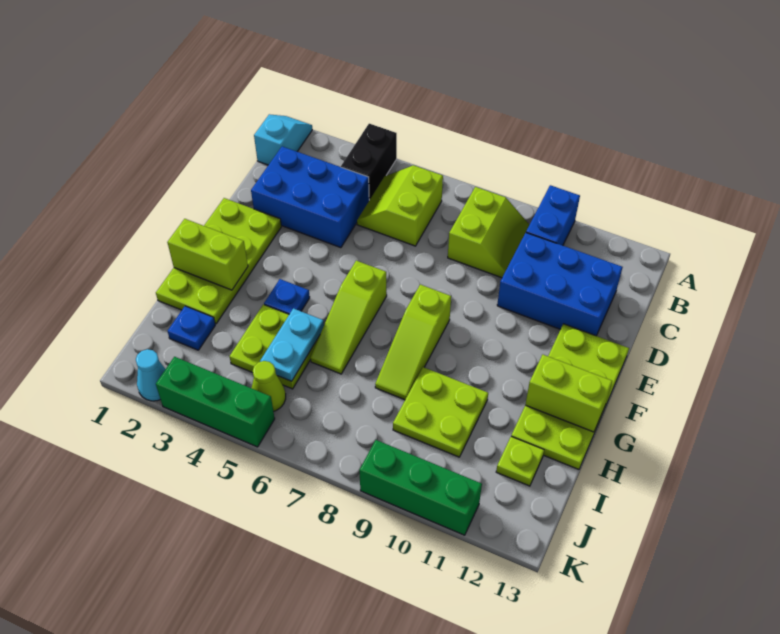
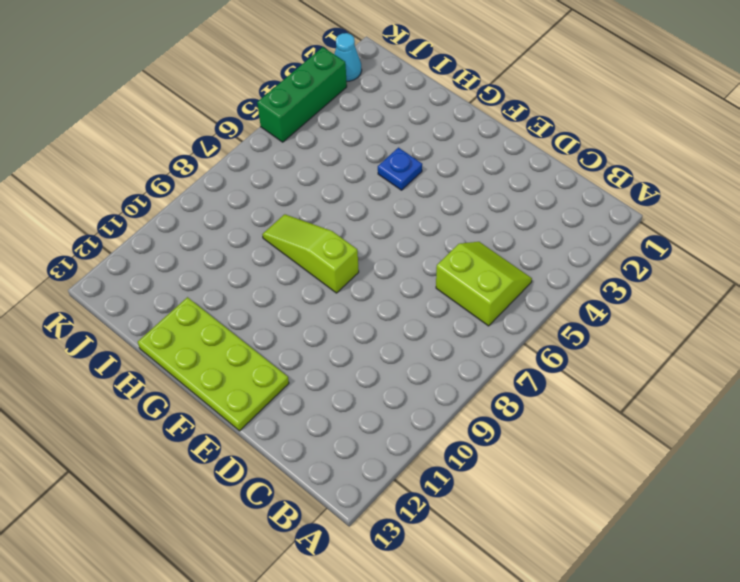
none -> cyan slope A1:B1 level 1 top B
none -> black brick A4:B4 level 1
none -> blue brick A10:B10 level 1

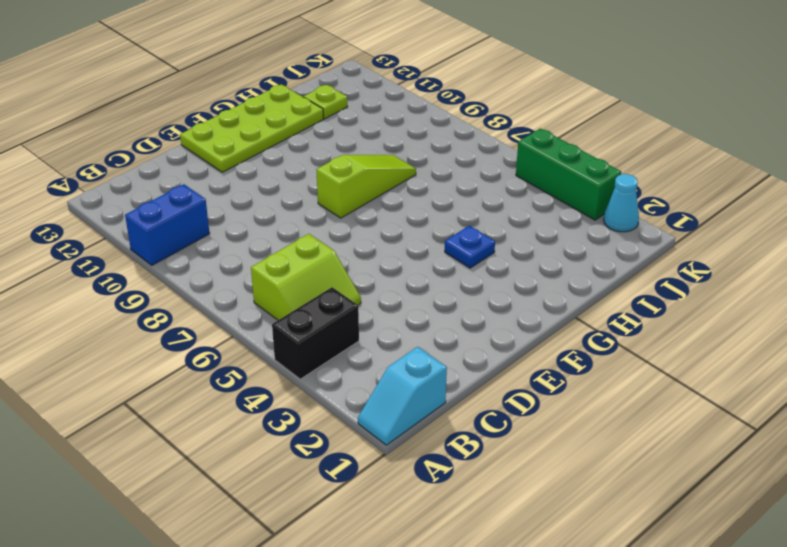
none -> lime slope B8:C9 level 1 top 8
none -> blue brick C2:D4 level 1
none -> blue brick C10:D12 level 1

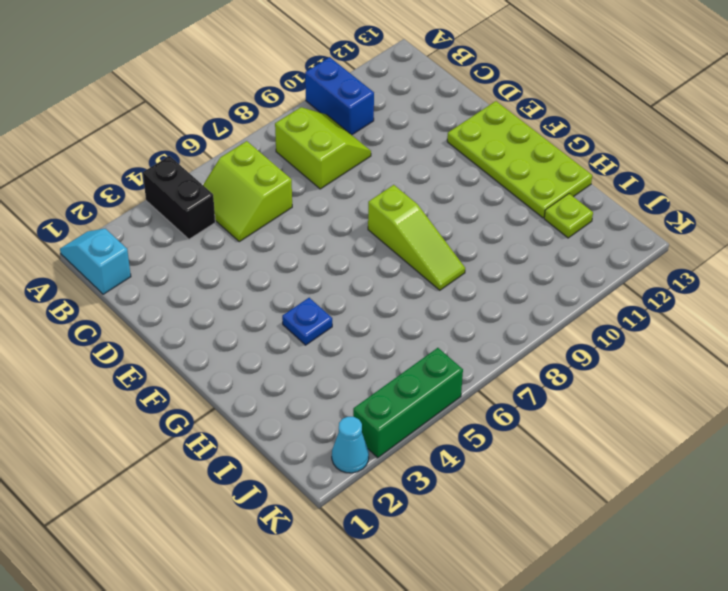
none -> blue brick C2:D4 level 1
none -> blue brick C10:D12 level 1
none -> lime plate E1:H2 level 1

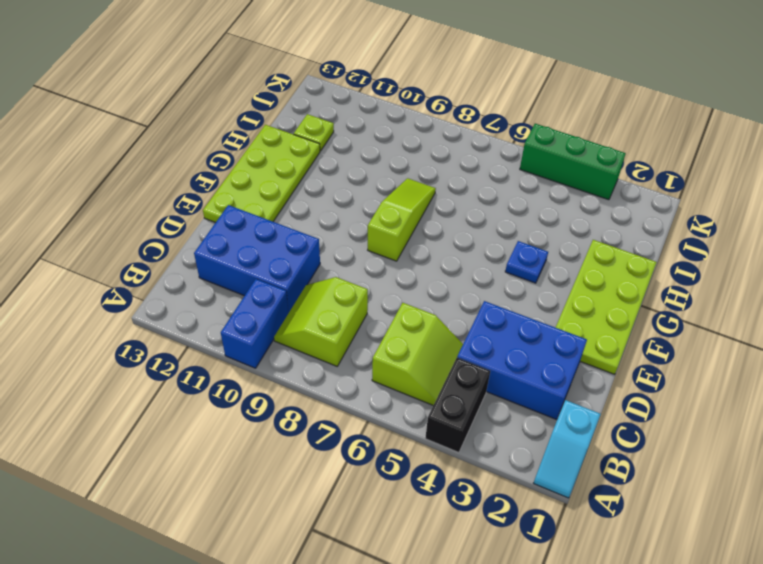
none -> lime slope F6:H6 level 1 top F
none -> lime plate H4:I5 level 1
none -> lime plate H9:I10 level 1

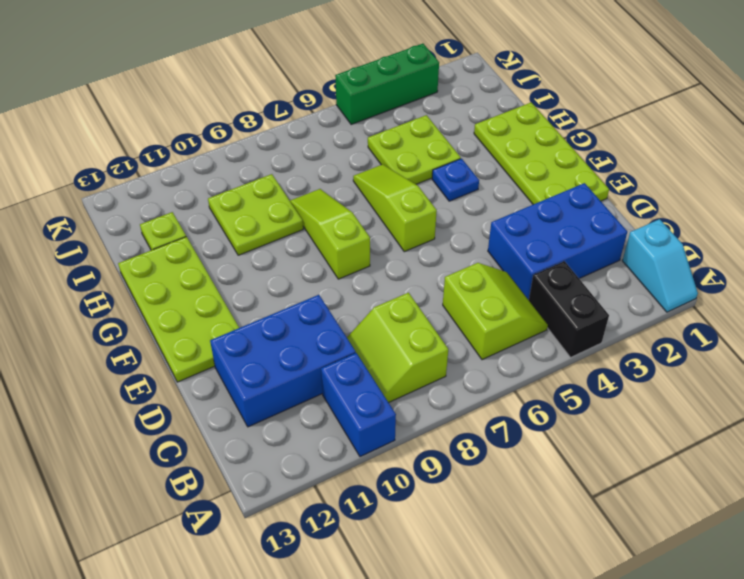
none -> blue plate I2 level 1
none -> lime cone J5 level 1
none -> cyan cone K2 level 1

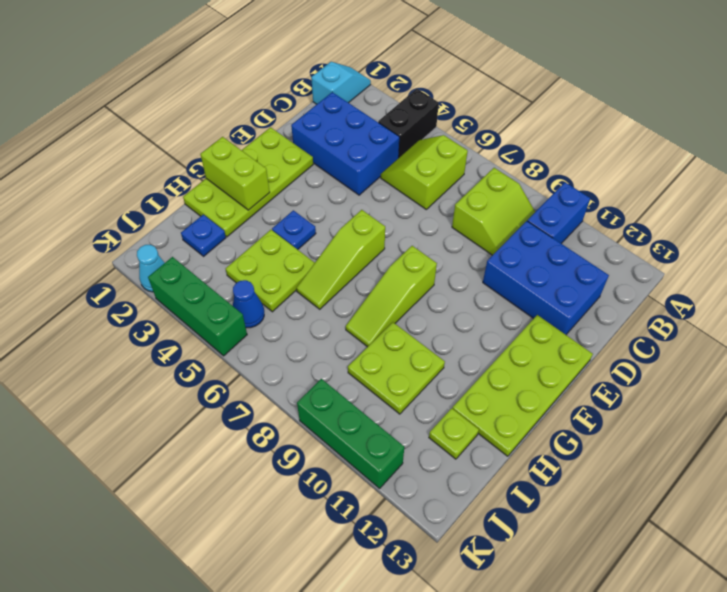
blue cone J5 level 1 -> lime cone J5 level 1
none -> lime brick G12:G13 level 2
none -> cyan plate H5:I5 level 2

